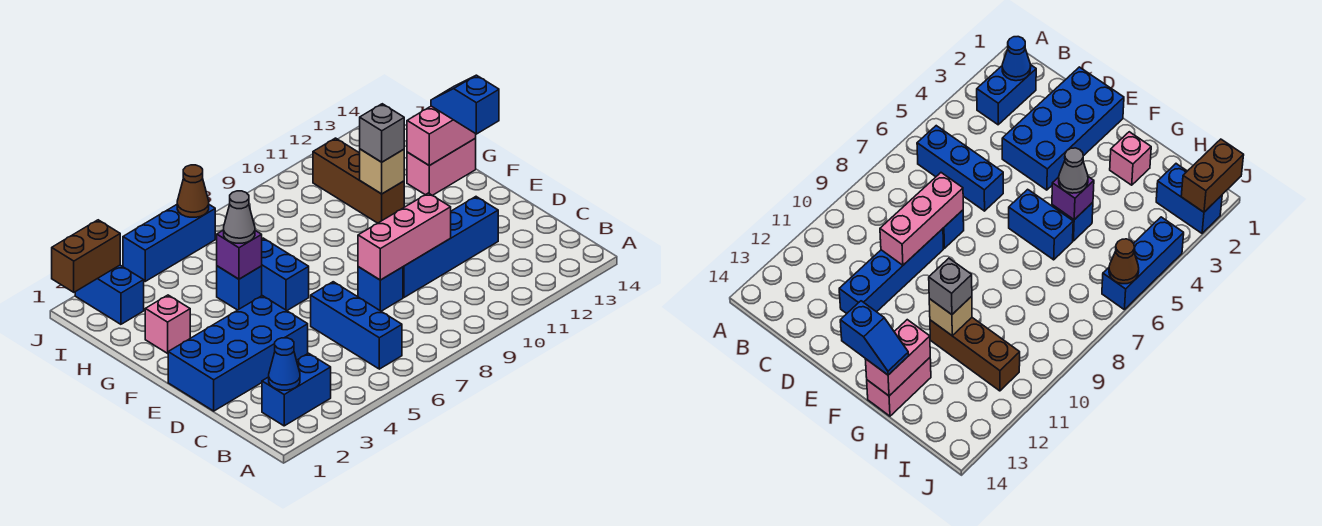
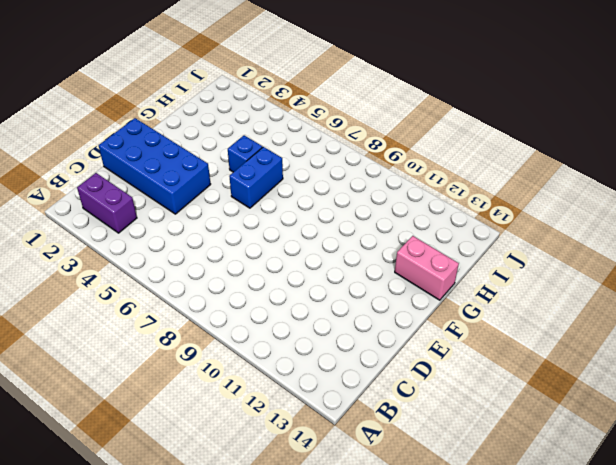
purple brick B2:B3 level 1 -> blue brick B2:B3 level 1
none -> blue brick B6:D6 level 1
none -> blue brick D8 level 1
none -> blue brick D9:D12 level 1

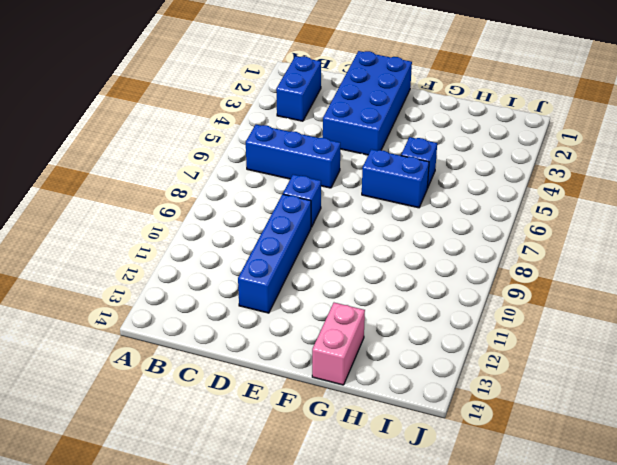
none -> pink brick G2 level 1
none -> brown brick G11:I11 level 1
none -> blue brick I2:J2 level 1

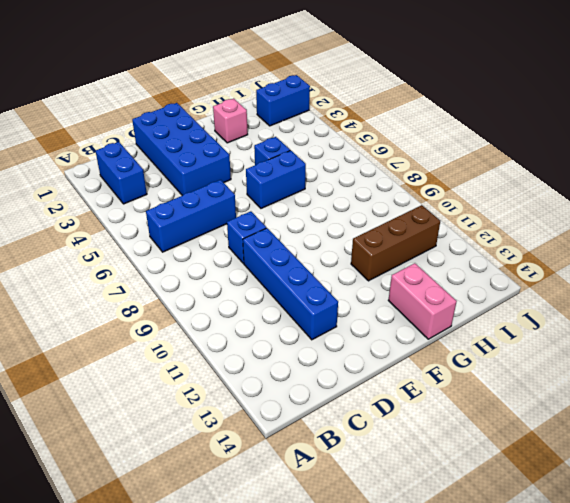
none -> blue brick J4:J6 level 1
none -> blue cone B2 level 2
none -> pink brick D8:D10 level 2

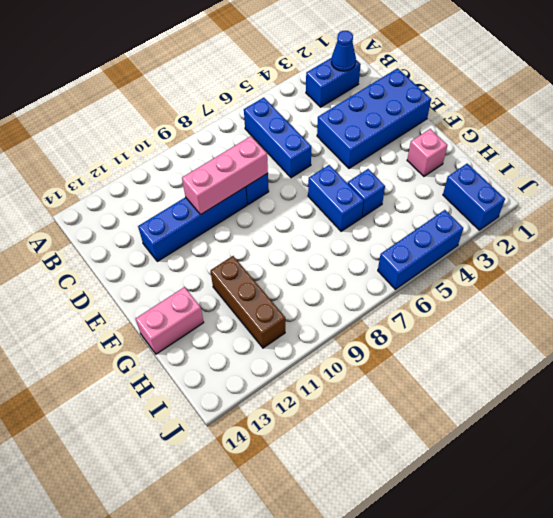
none -> purple brick G5 level 2
none -> tan brick G11 level 2
none -> pink brick G13:G14 level 2

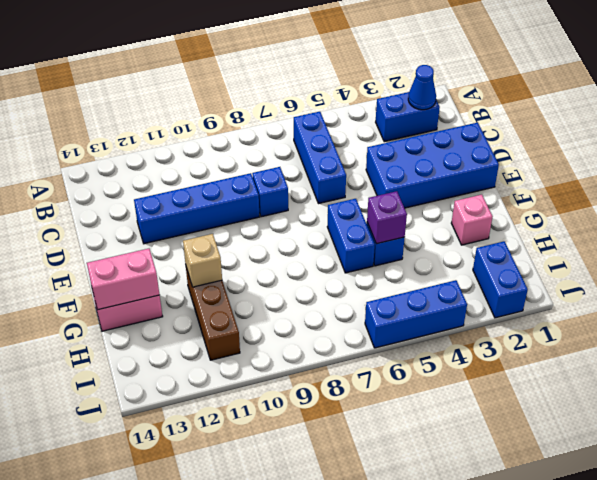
none -> pink brick D8:D10 level 2
none -> brown brick J1:J2 level 2
none -> brown cone J6 level 2

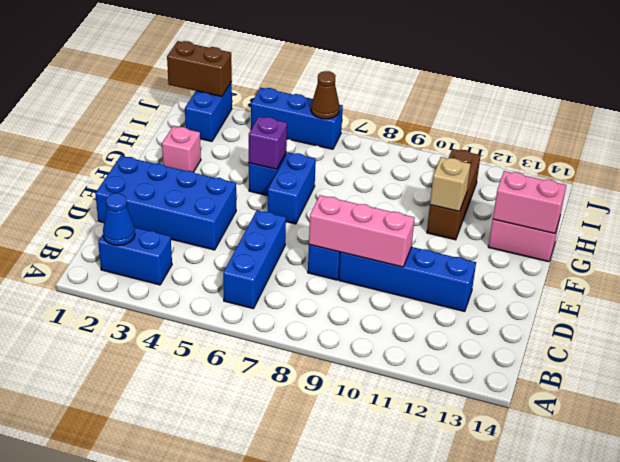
none -> blue slope F14:G14 level 3 top F
none -> grey cone G5 level 3
none -> grey brick G11 level 3

